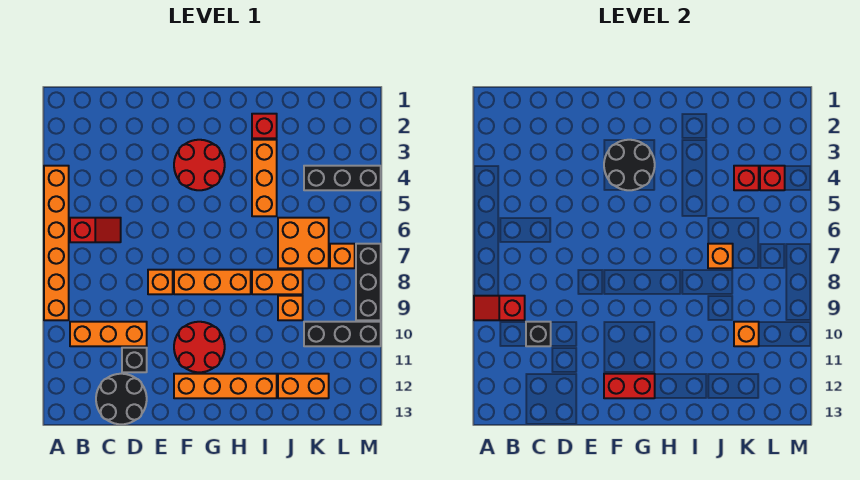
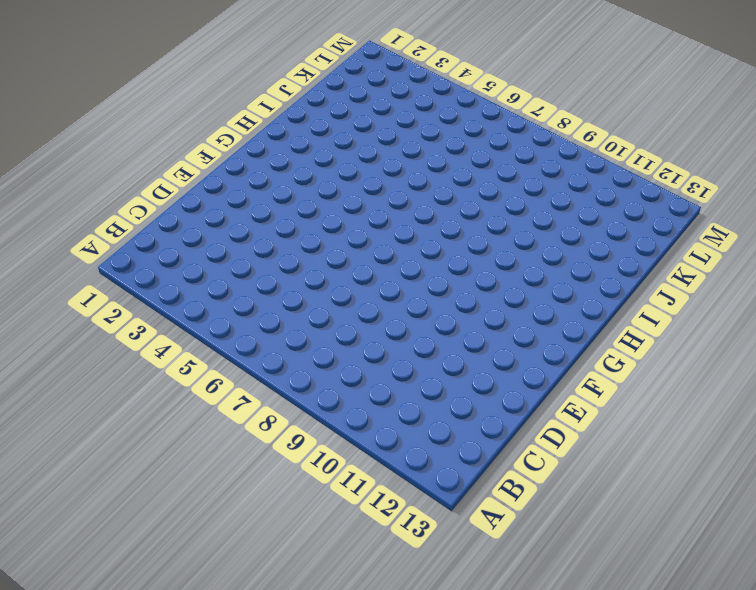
none -> orange brick A4:A9 level 1
none -> red slope B6:C6 level 1 top B
none -> orange brick B10:D10 level 1

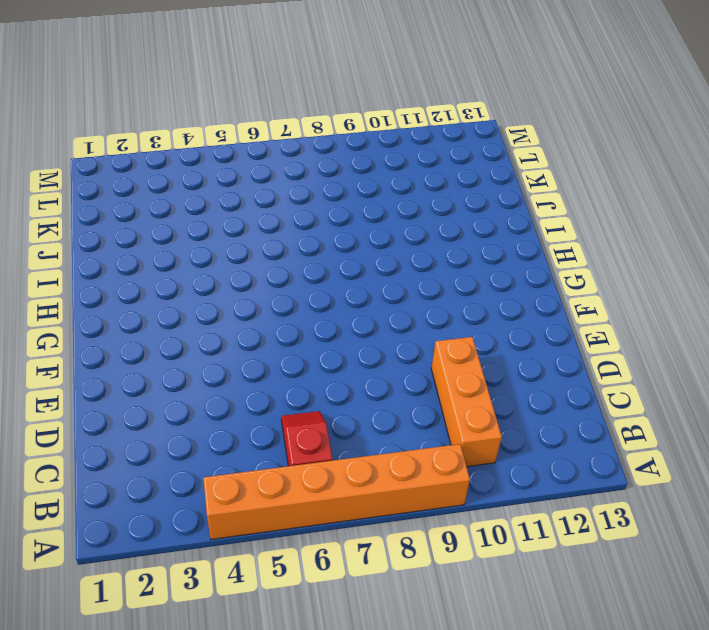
none -> black round brick C12:D13 level 1
none -> black brick D11 level 1
none -> orange brick E8 level 1

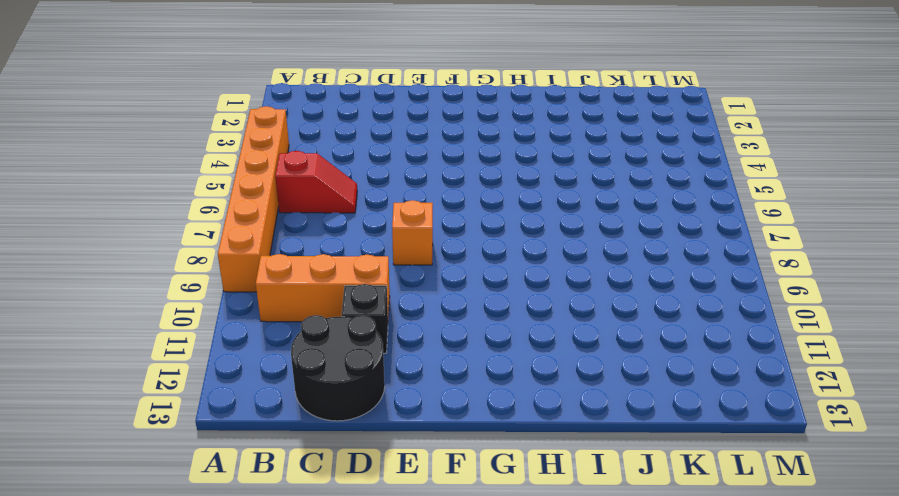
none -> red round brick F3:G4 level 1
none -> orange brick F8:H8 level 1
none -> red round brick F10:G11 level 1

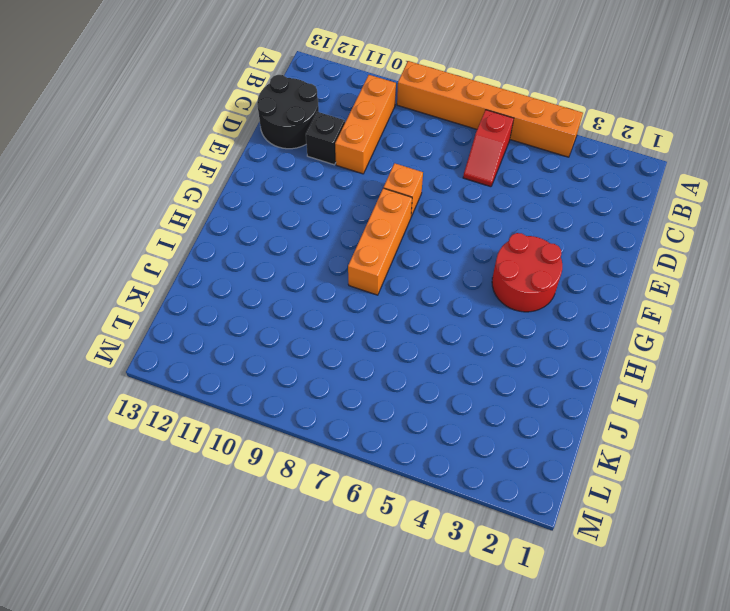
none -> red round brick F10:G11 level 1
none -> orange brick F12:I12 level 1
none -> red brick I2 level 1

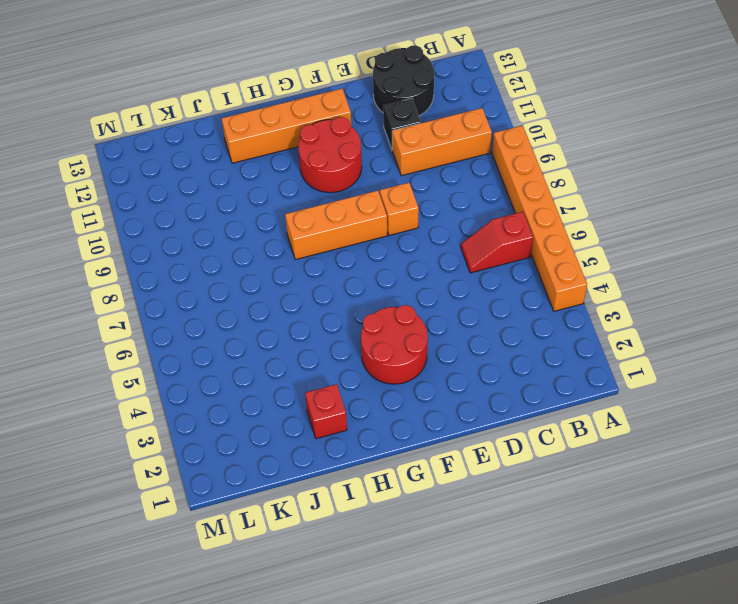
none -> orange brick I3:I5 level 1
none -> orange brick I8:J8 level 1
none -> orange brick J6:K7 level 1

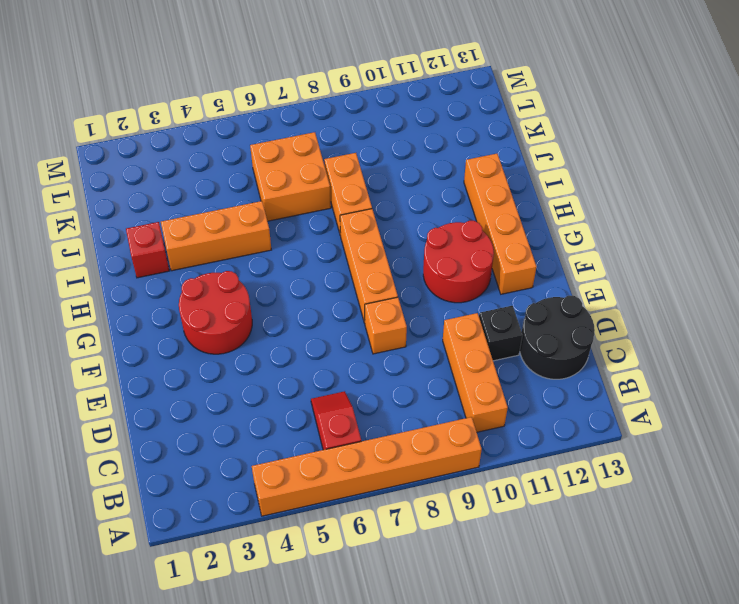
none -> orange brick J9 level 1
none -> orange brick J12:K12 level 1
none -> black brick K4:M4 level 1

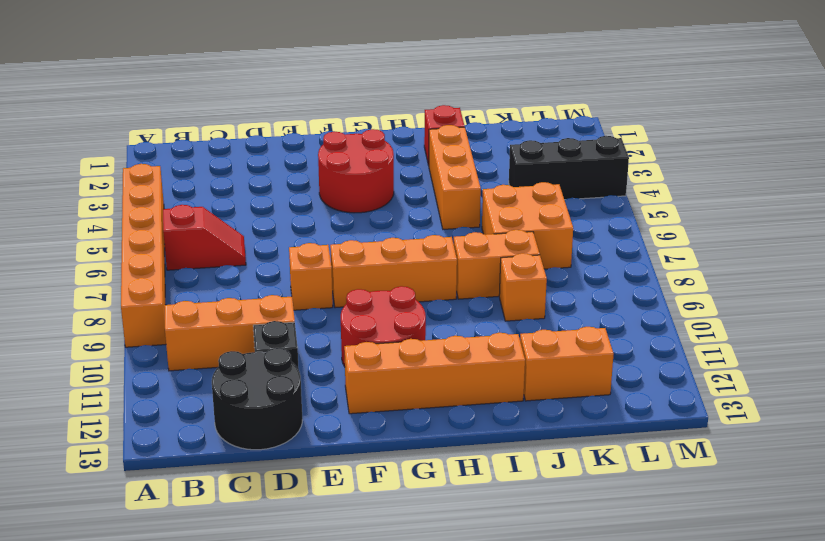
none -> black brick K10:M10 level 1
none -> orange brick L7 level 1
none -> black brick M7:M9 level 1

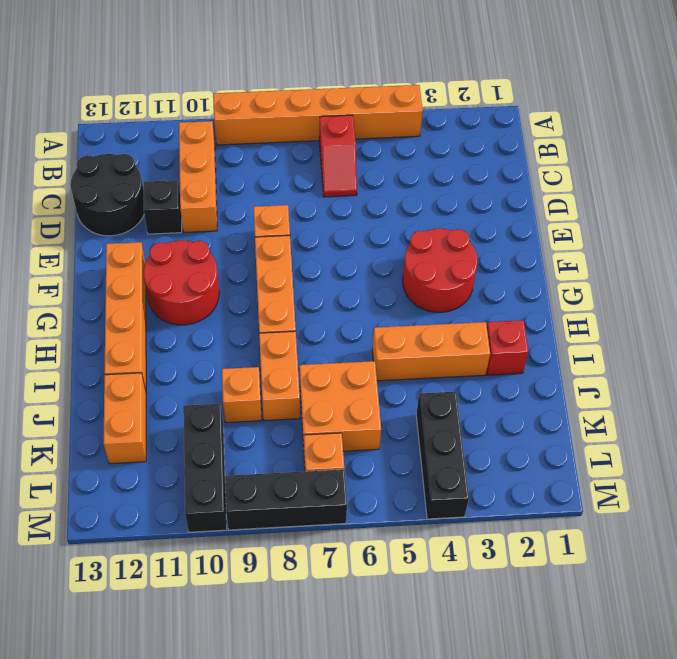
none -> red slope A9:B9 level 2 top B
none -> black brick C10 level 2
none -> black round brick F3:G4 level 2

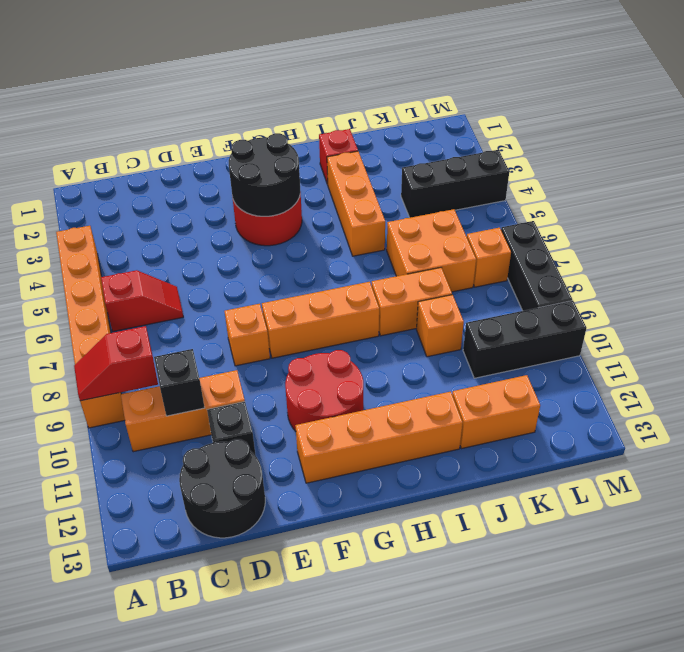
none -> red brick F12:G12 level 2
none -> orange brick J7 level 2
none -> red brick K4 level 2

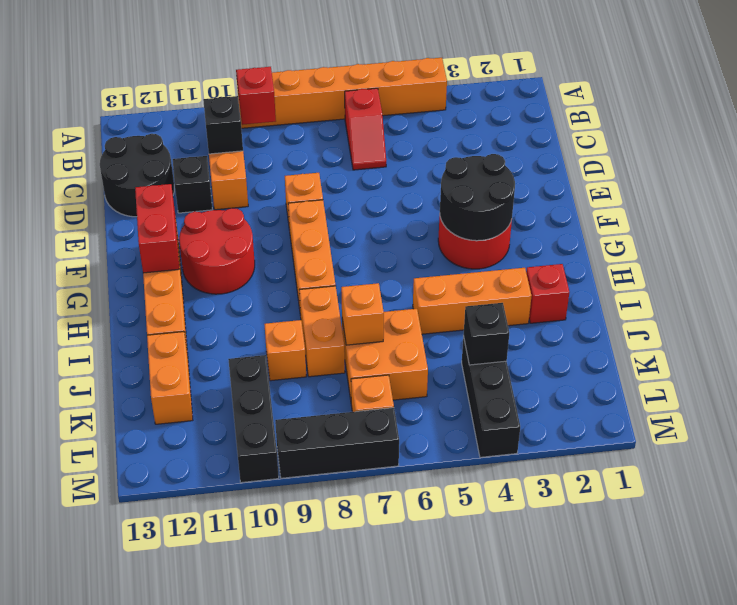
black brick K4 level 2 -> red brick K4 level 2
none -> orange brick K10 level 2
none -> red brick L4 level 2

